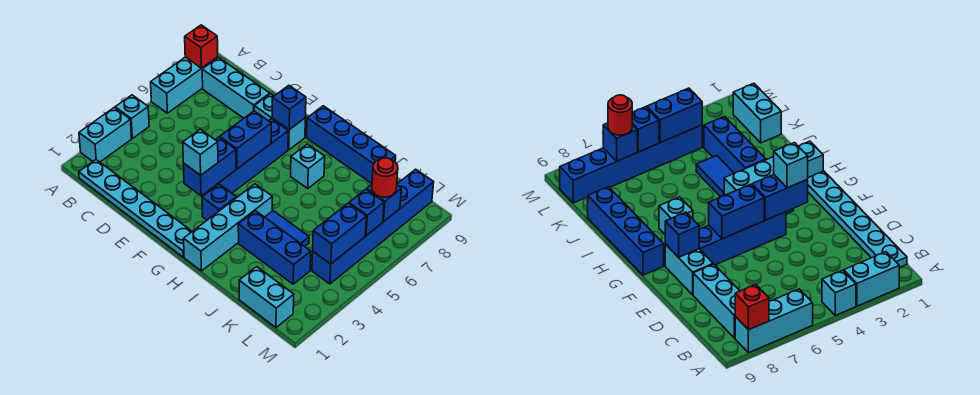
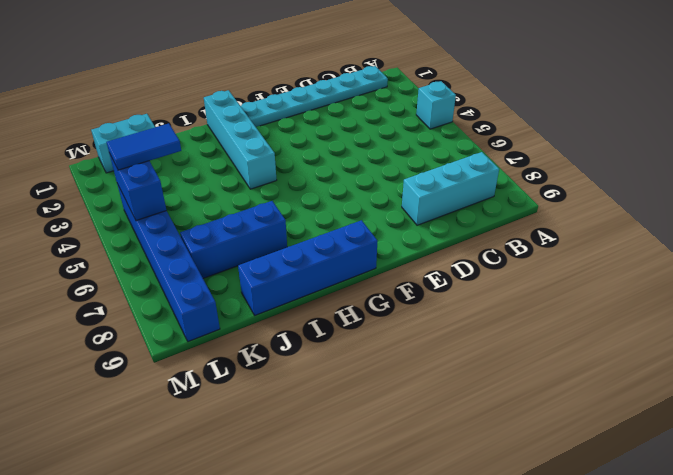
blue brick I7:K7 level 1 -> blue brick I3:K3 level 1
blue tile K4:L4 level 3 -> blue tile I4:J4 level 1
none -> cyan brick A2:A3 level 1
none -> cyan brick A6:A8 level 1
none -> cyan brick E8:F8 level 1

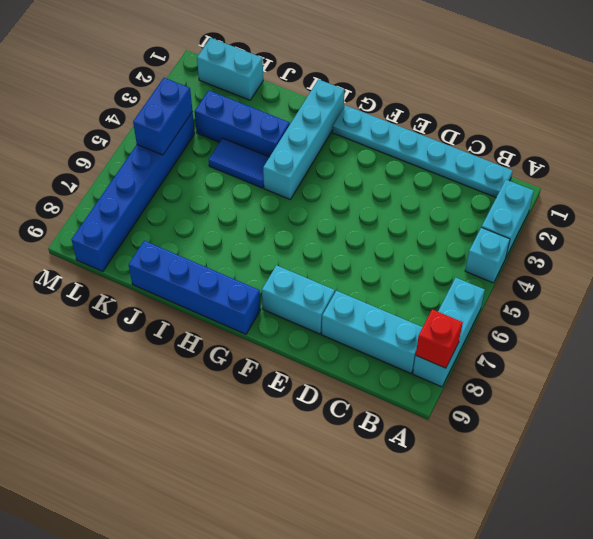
none -> blue brick F4:F7 level 1
none -> blue brick G3 level 1
none -> cyan brick H7 level 1

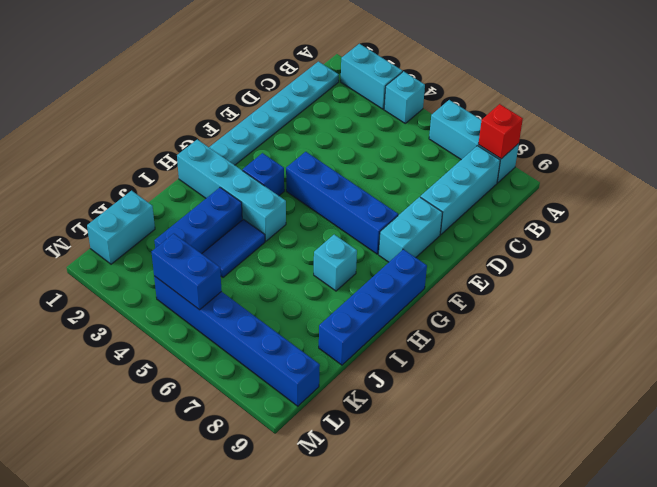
none -> blue brick F3:F4 level 2
none -> blue brick F5:F6 level 2
none -> blue brick F8 level 2

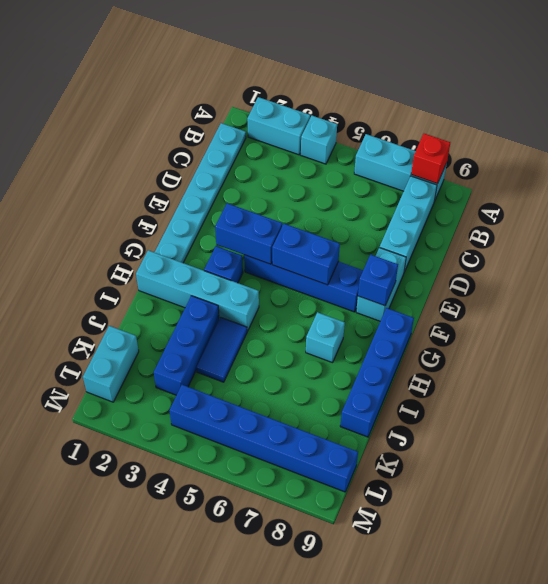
none -> blue brick L4:L5 level 2
none -> blue brick L6 level 2
none -> blue brick L7 level 2

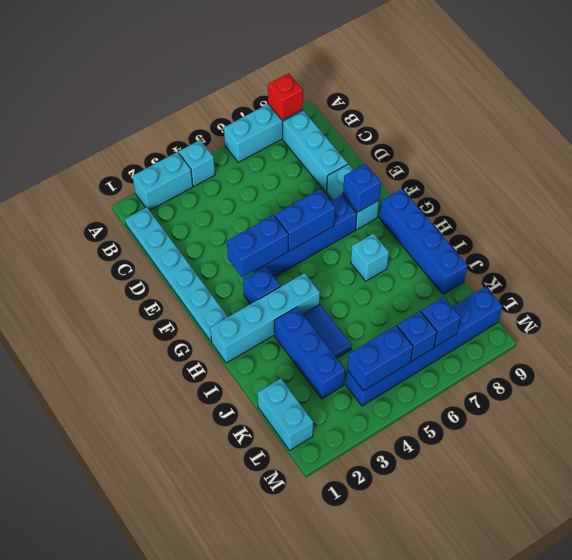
none -> cyan brick F3 level 3
none -> red round brick L7 level 3

